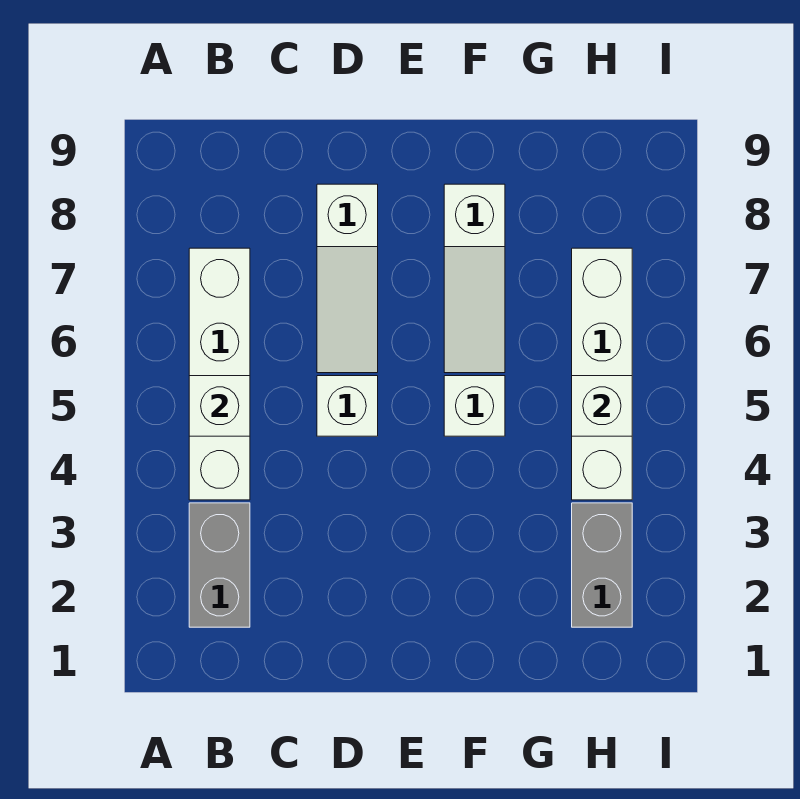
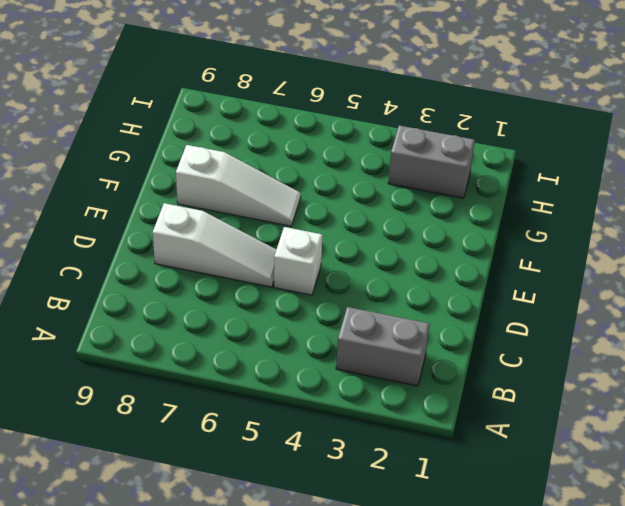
none -> white brick B4:B7 level 1
none -> white brick F5 level 1

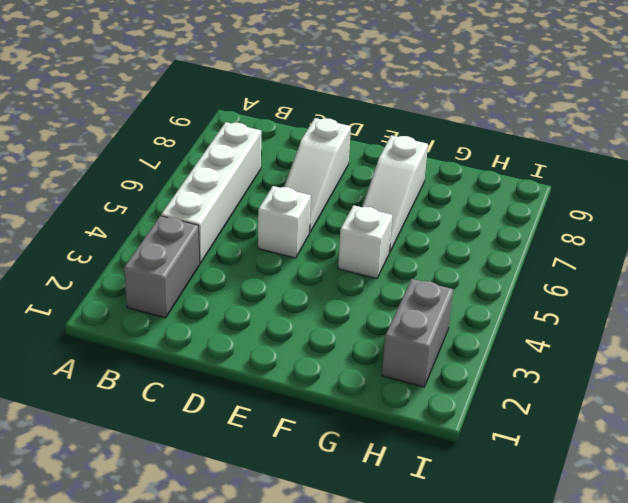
none -> white brick H4:H7 level 1
none -> white brick B5 level 2

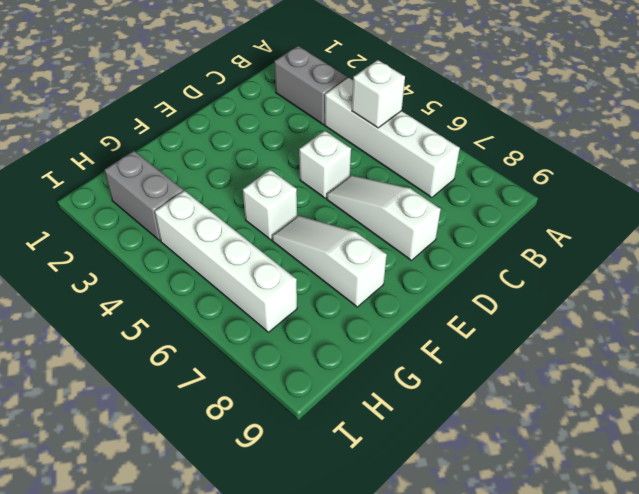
none -> white brick H5 level 2

